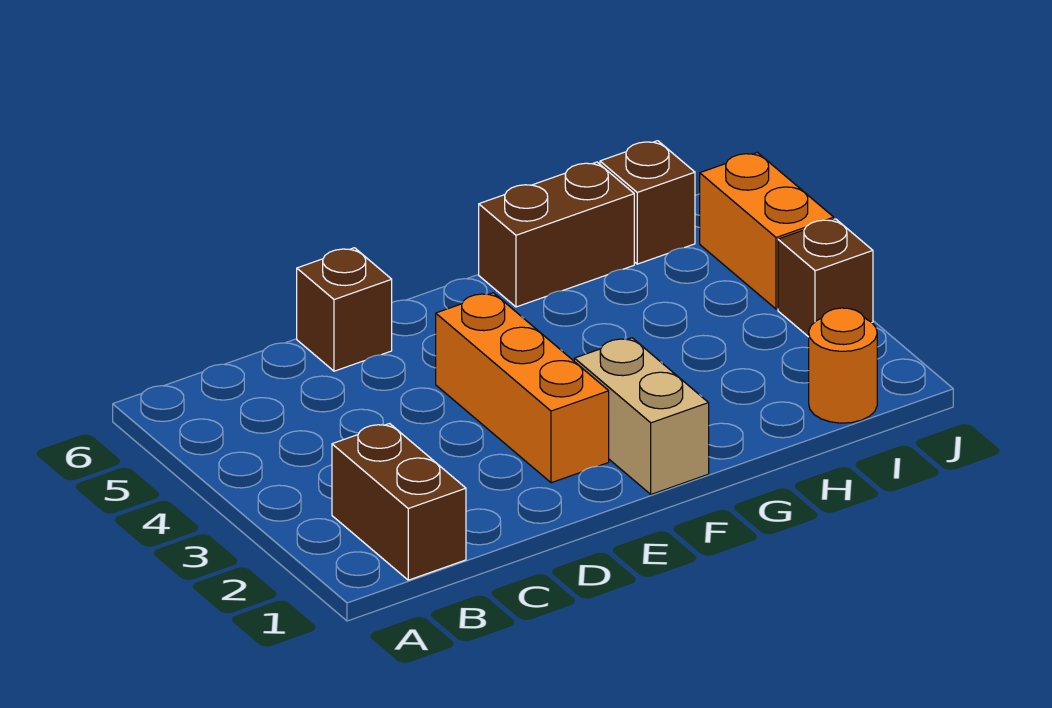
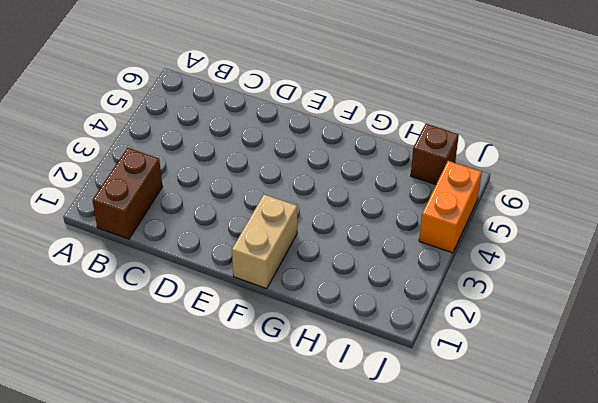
none -> brown brick D6 level 1
none -> orange brick E2:E4 level 1

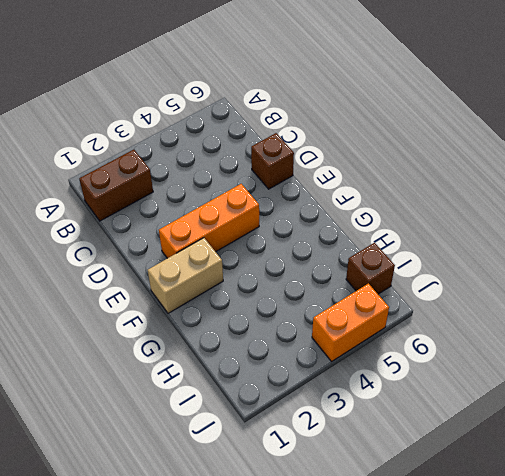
none -> brown brick G6:H6 level 1
none -> orange round brick I1 level 1

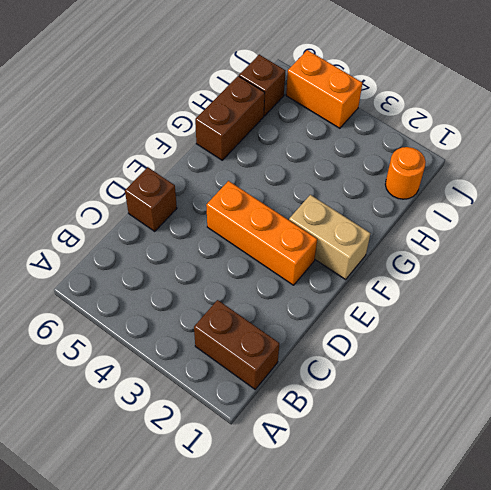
none -> brown brick J3 level 1

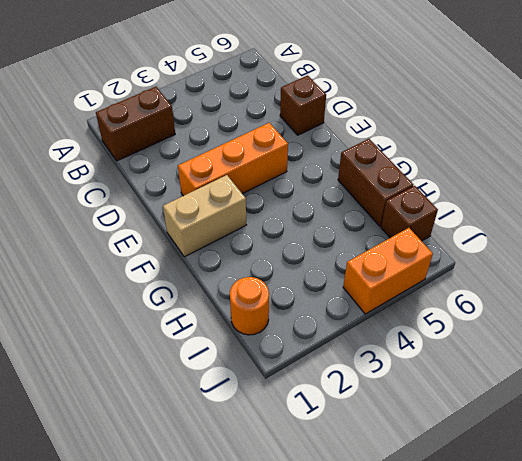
none -> brown brick J3 level 1

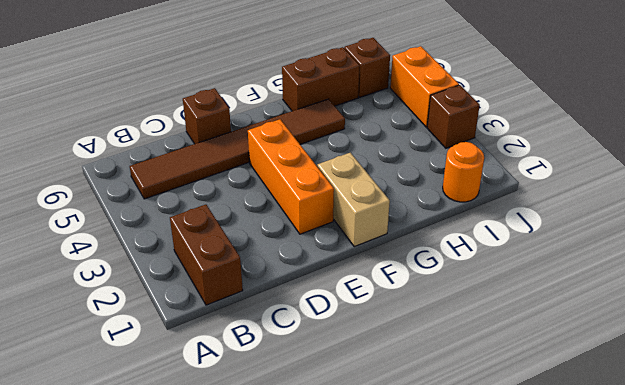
brown tile B5:G5 level 1 -> none

